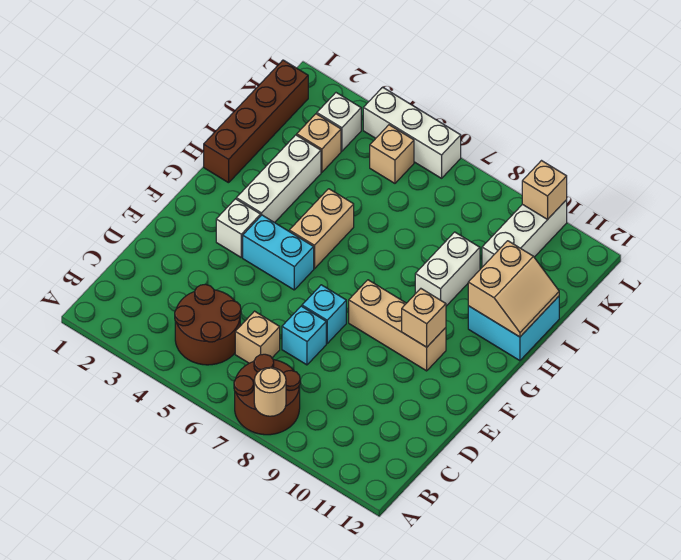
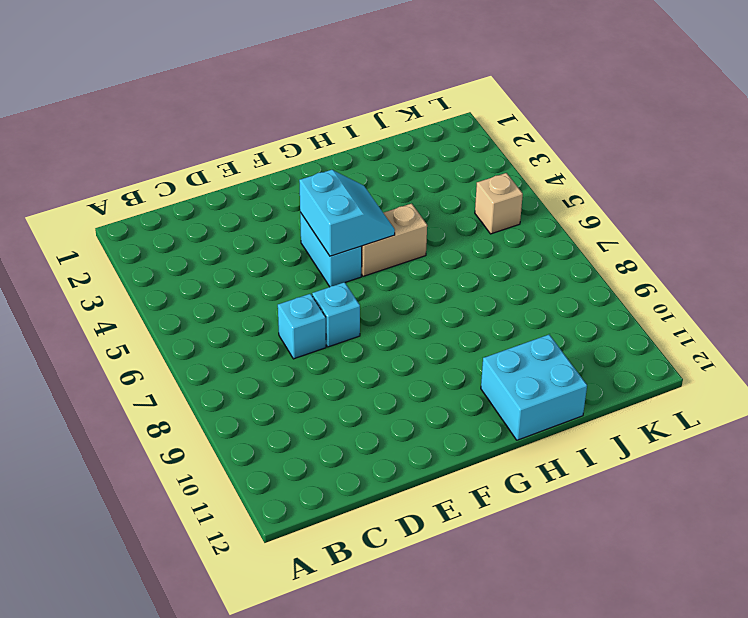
cyan slope F4:G5 level 2 top F -> none
none -> brown round brick A7:B8 level 1
none -> brown round brick B4:C5 level 1
none -> tan brick C6 level 1

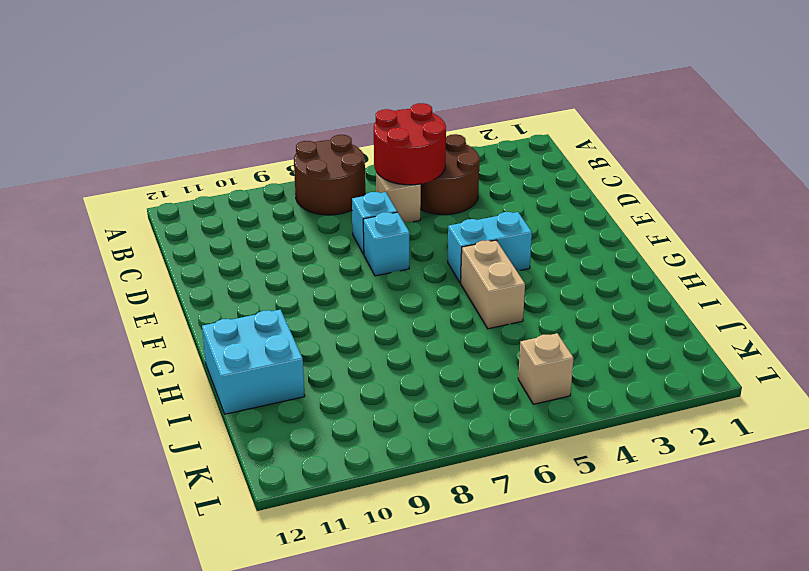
red round brick B5:C6 level 2 -> none
none -> white brick F3 level 1
none -> tan brick F8:F10 level 1
none -> white brick G3:I3 level 1

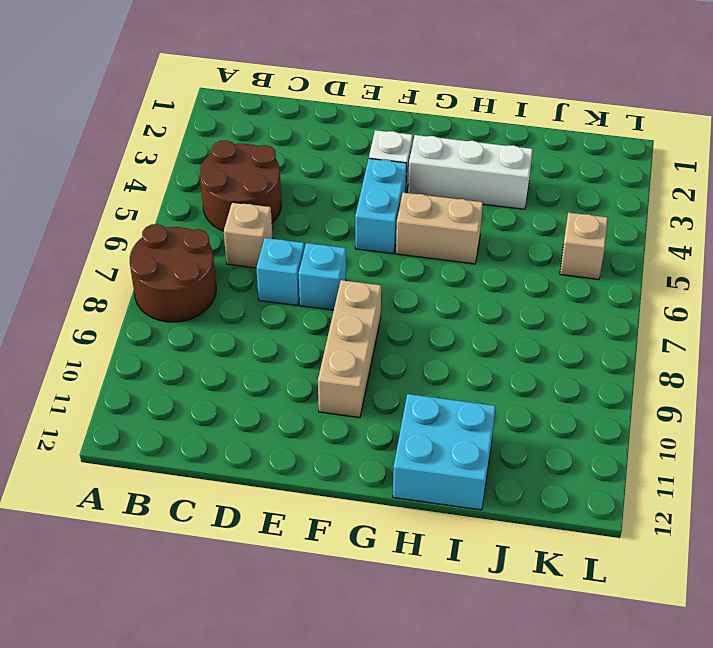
none -> brown brick H1:K1 level 1
none -> white brick H9:I9 level 1
none -> tan brick J3 level 1

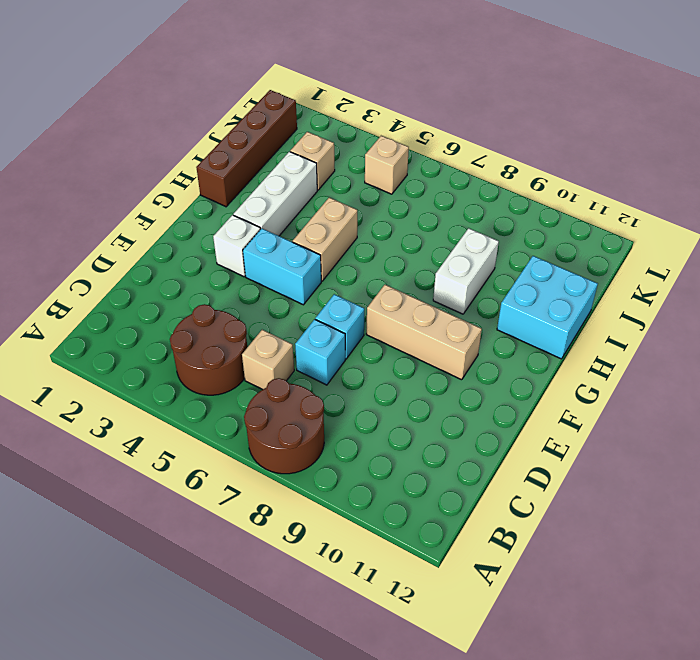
none -> white brick J10:L10 level 1
none -> white brick K3 level 1
none -> white brick L4:L6 level 1

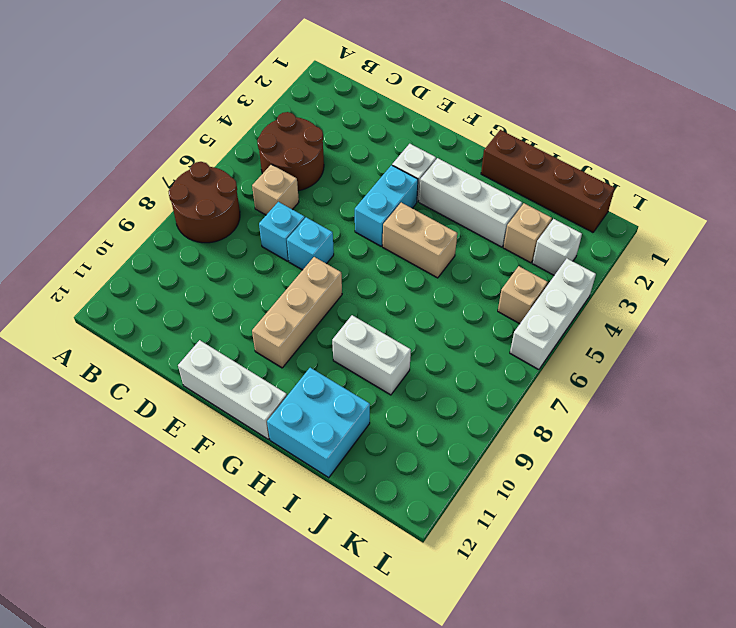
white brick E12:G12 level 1 -> white brick J10:L10 level 1
none -> tan round brick A8 level 2
none -> tan brick F10 level 2
none -> tan slope H11:I12 level 2 top 11

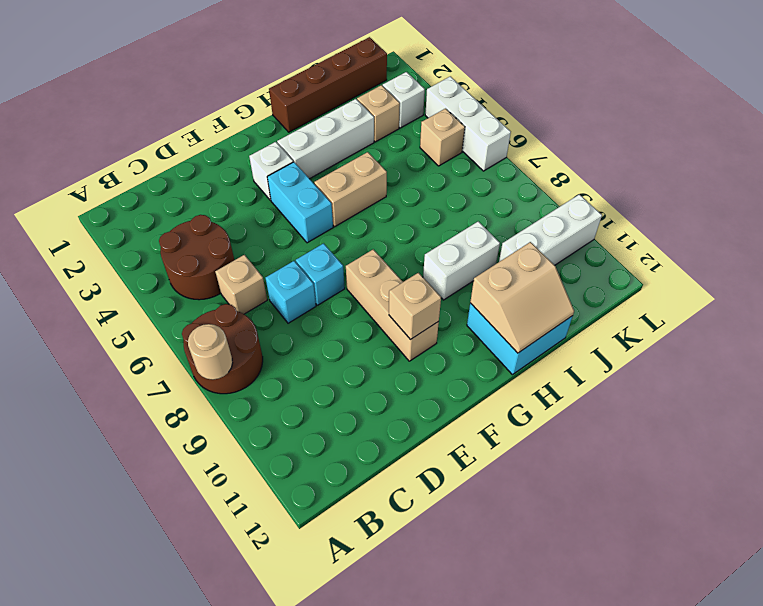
none -> tan brick L10 level 2

